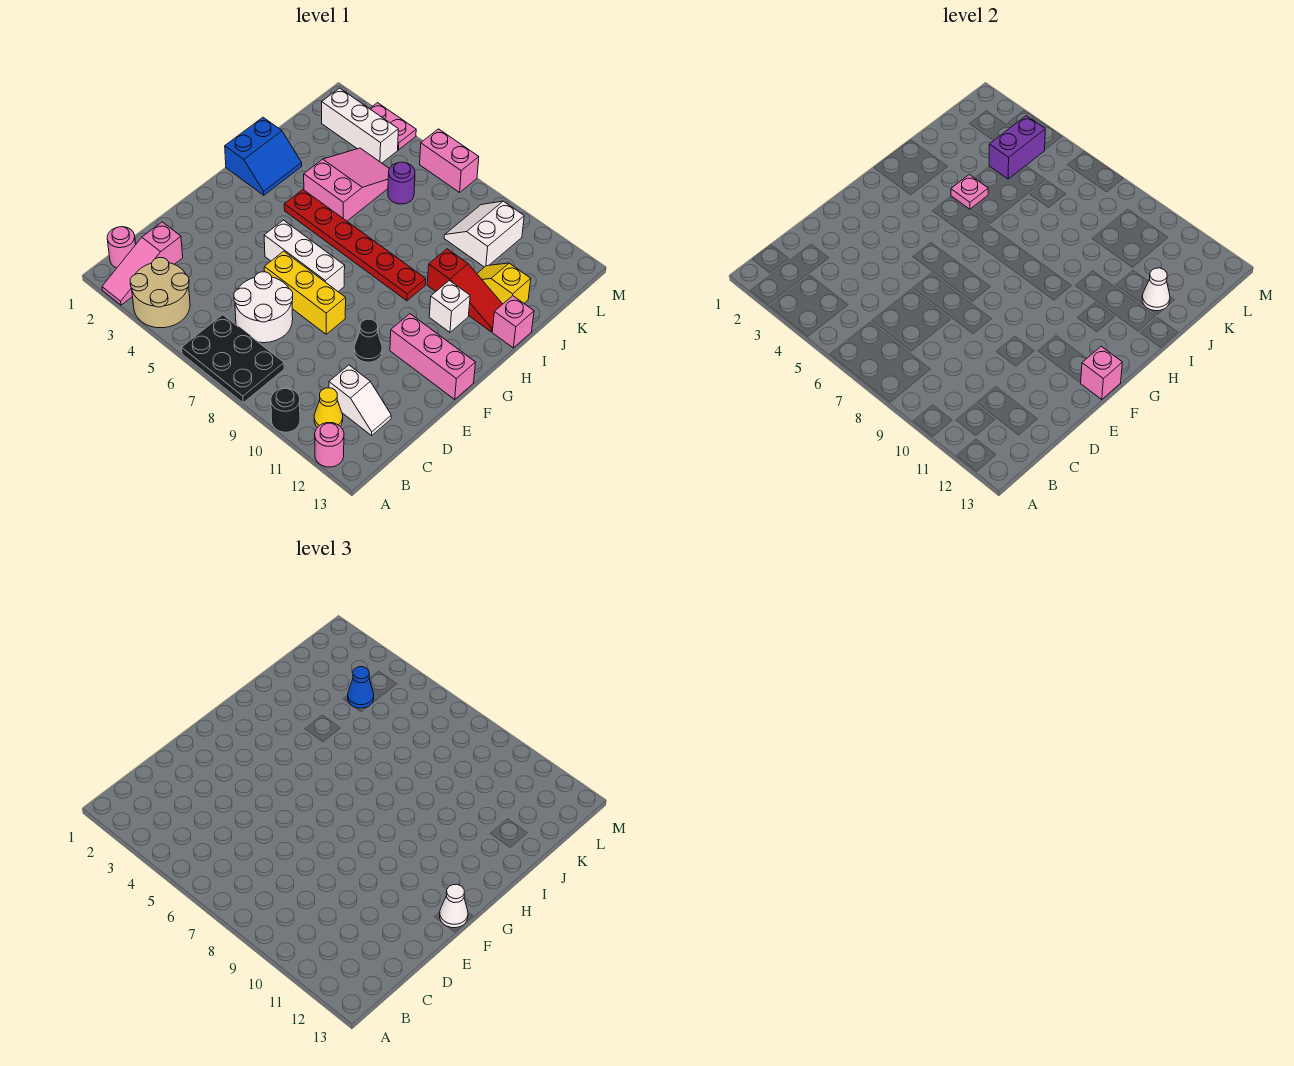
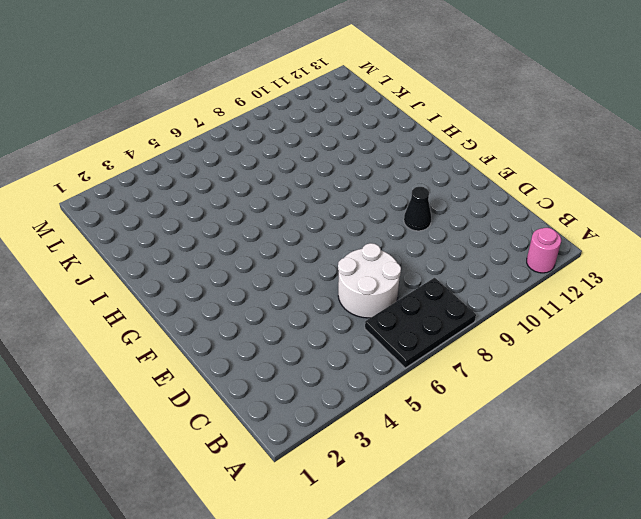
none -> pink slope A2:C2 level 1 top C
none -> tan round brick A3:B4 level 1
none -> black round brick A10 level 1
none -> pink round brick B1 level 1

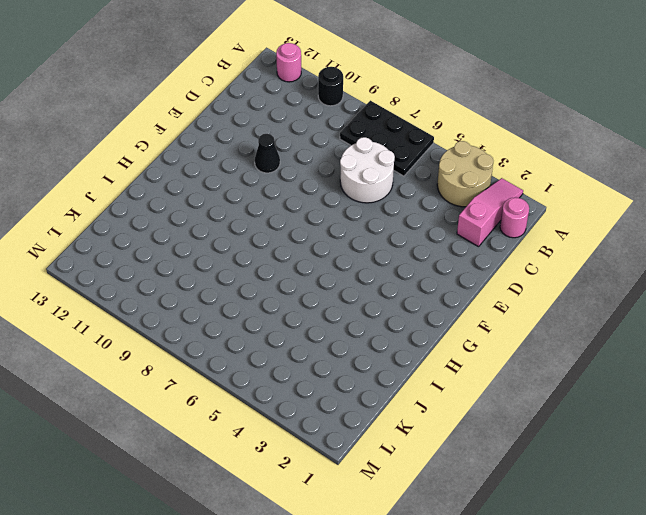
none -> yellow cone B11 level 1
none -> white slope C11:C12 level 1 top 11
none -> yellow brick E6:E8 level 1
none -> white brick F5:F7 level 1

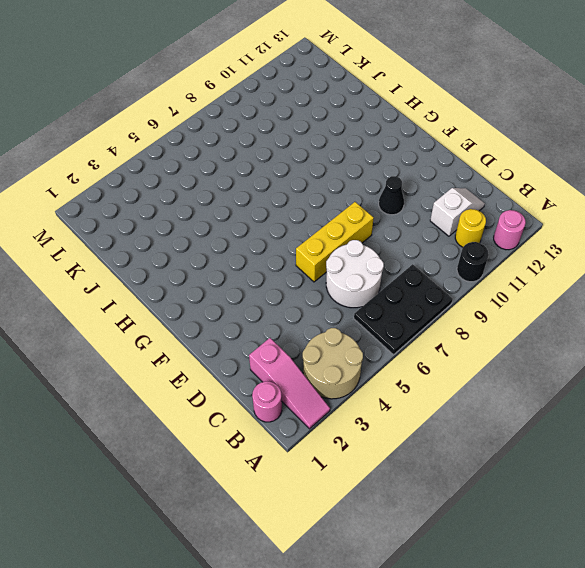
yellow round brick B11 level 1 -> yellow cone B11 level 1
none -> white brick F5:F7 level 1
none -> pink brick F11:F13 level 1
none -> blue slope H1:I2 level 1 top 1
none -> red plate H4:H9 level 1

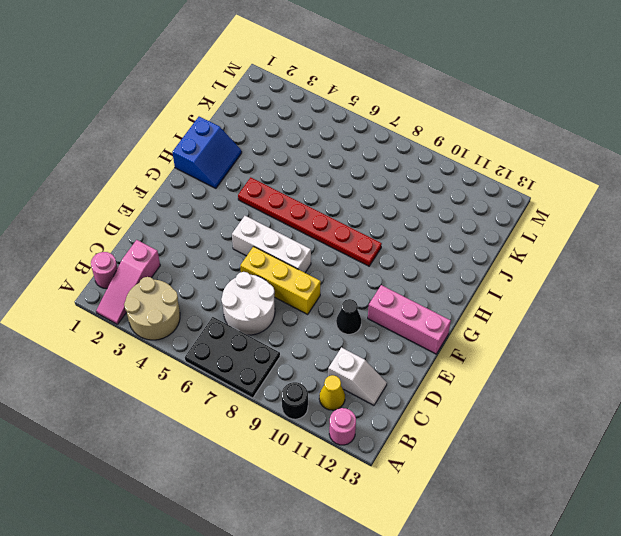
none -> white brick H11 level 1
none -> pink slope I4:K5 level 1 top I
none -> red slope I10:I12 level 1 top 10
none -> pink brick I13 level 1

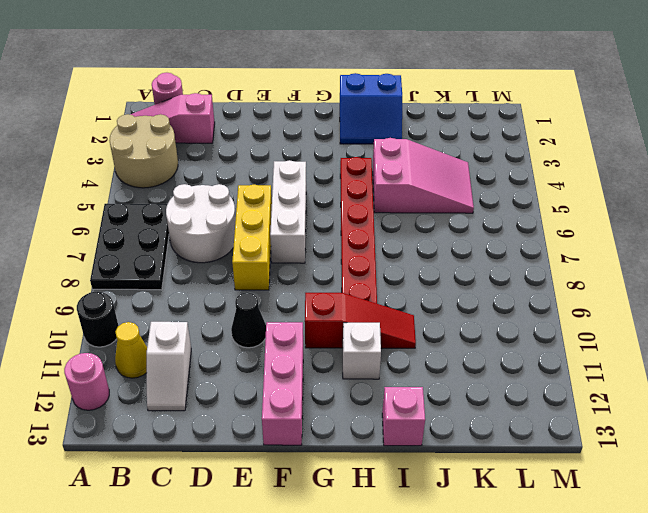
red slope G10:I10 level 1 top G -> red slope I10:I12 level 1 top 10
none -> yellow slope J11:J12 level 1 top 12
none -> purple round brick K6 level 1
none -> white slope K9:L10 level 1 top 10
none -> white brick L2:L4 level 1

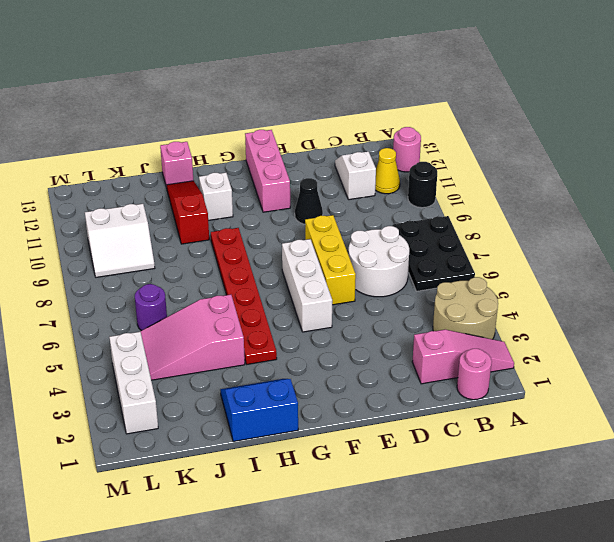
none -> yellow slope J11:J12 level 1 top 12
none -> pink plate M3:M4 level 1
none -> pink brick M6:M7 level 1
none -> pink brick F13 level 2

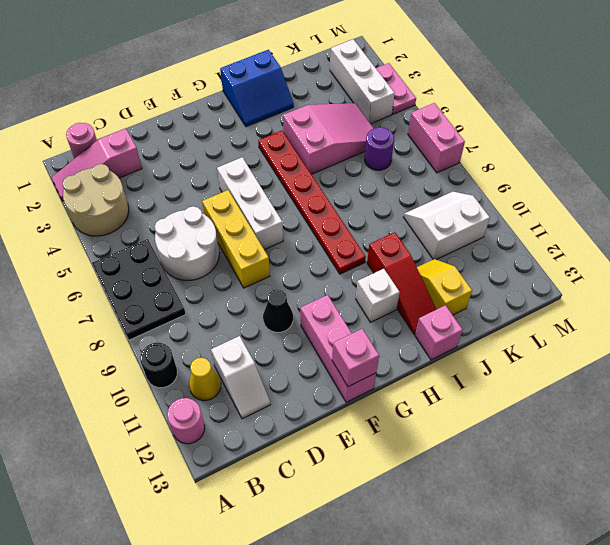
none -> pink plate I4 level 2
none -> white cone J12 level 2
none -> purple brick K4:L4 level 2
none -> white cone F13 level 3

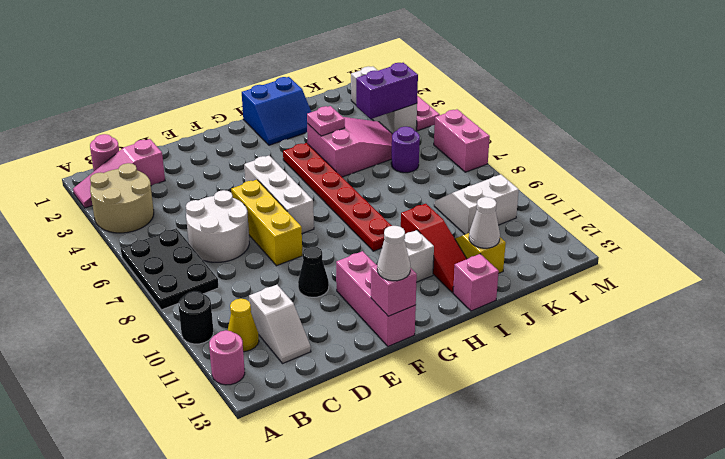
none -> blue cone K4 level 3

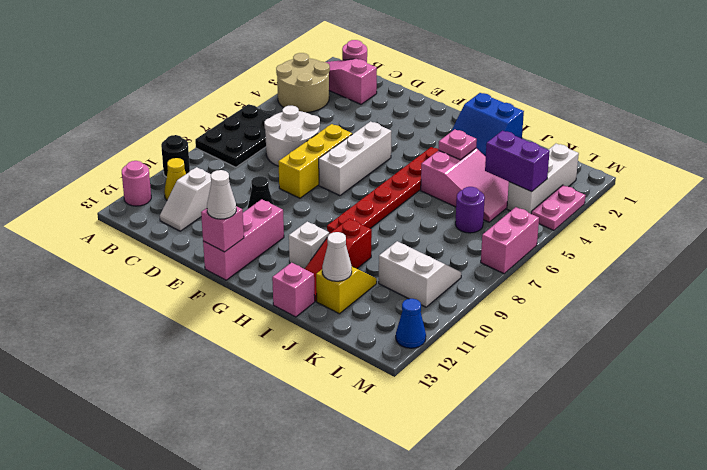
blue cone M12 level 1 -> blue cone K4 level 3

